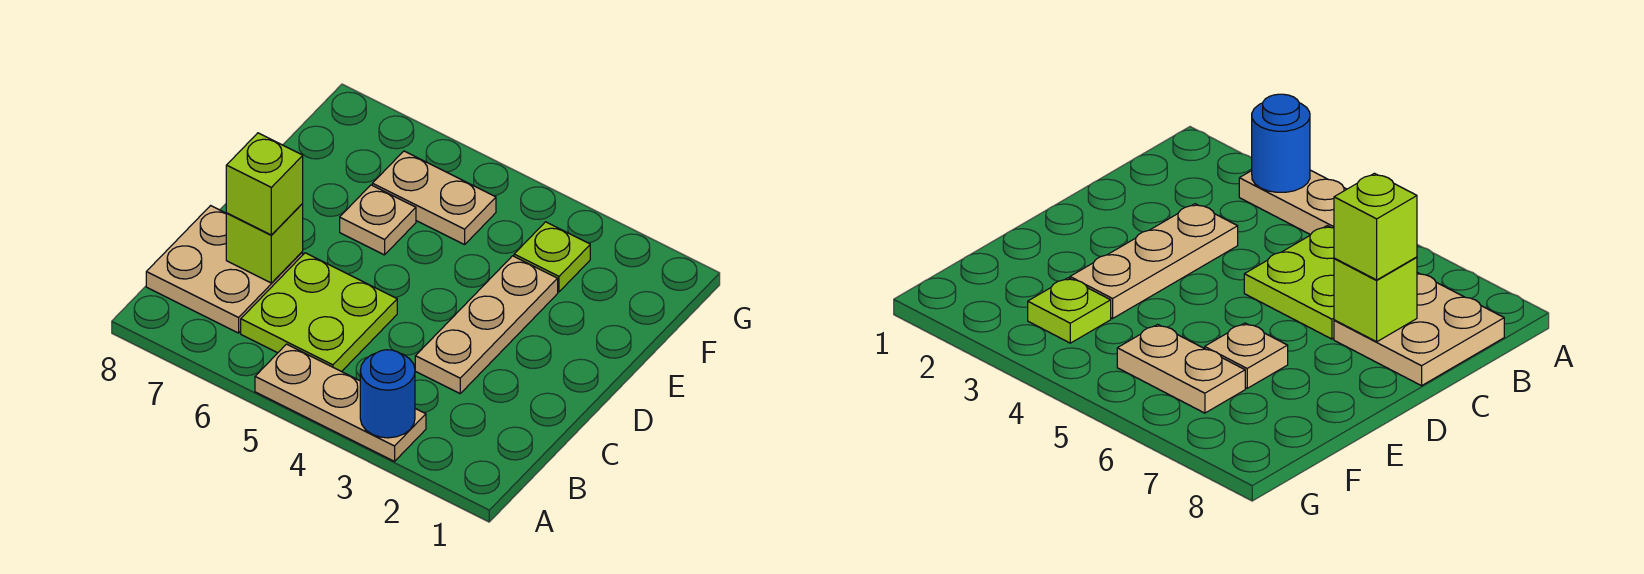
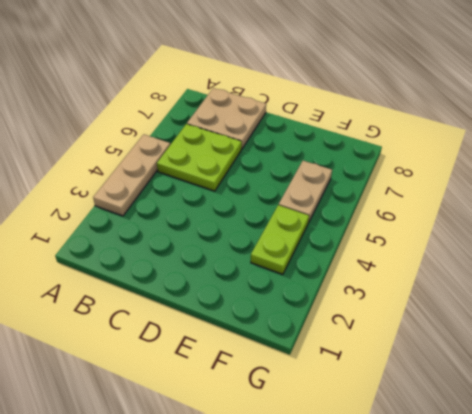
lime plate F3:F4 level 1 -> lime plate F3 level 1
none -> tan plate C3:E3 level 1
none -> tan plate E6 level 1

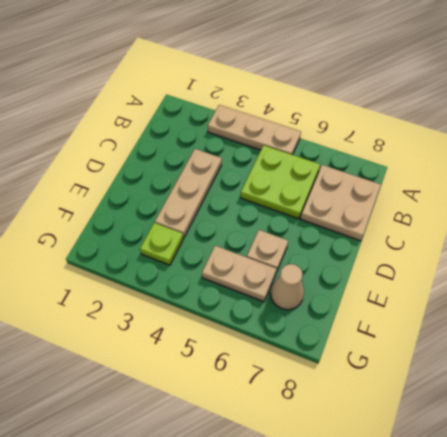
tan cone F7 level 1 -> none
none -> blue round brick A3 level 2
none -> lime brick C7 level 2

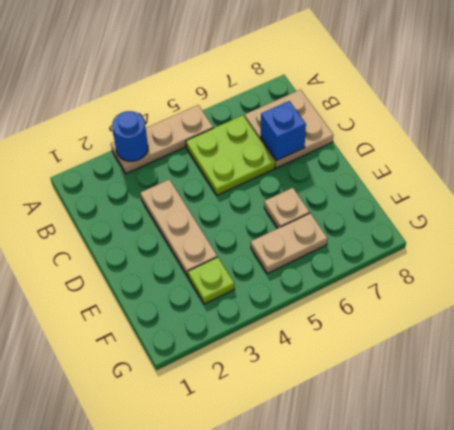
blue brick C7 level 2 -> lime brick C7 level 2
none -> lime brick C7 level 3

